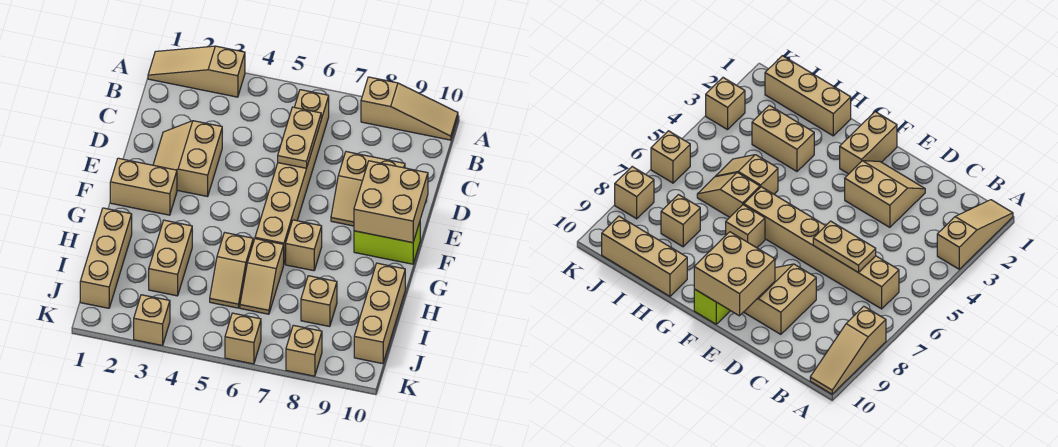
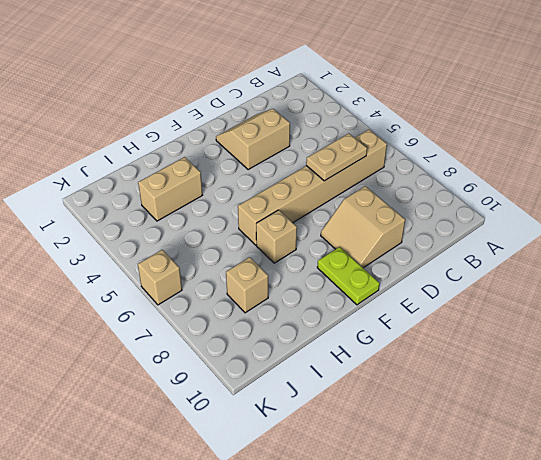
lime plate F9:F10 level 1 -> lime brick F9:F10 level 1
none -> tan slope A1:A3 level 1 top 3
none -> tan slope A8:A10 level 1 top 8
none -> tan brick F1:F2 level 1

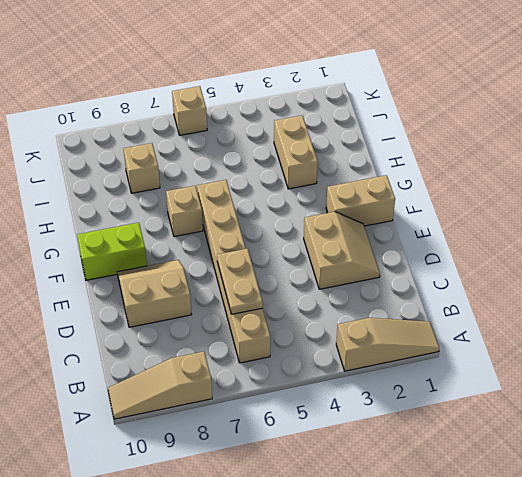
none -> tan brick H1:J1 level 1
none -> tan slope H5:I5 level 1 top H
none -> tan slope H6:I6 level 1 top H

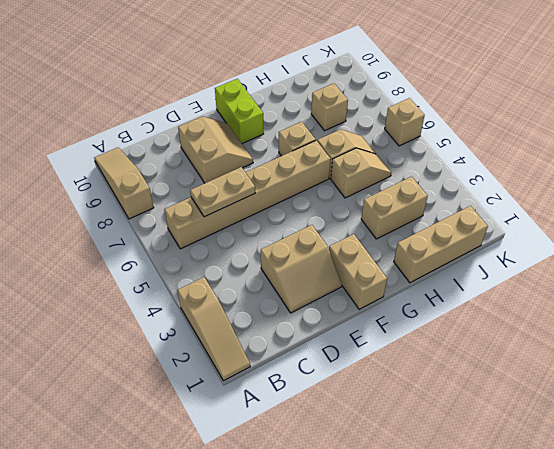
none -> tan brick H10:J10 level 1
none -> tan brick K3 level 1
none -> tan brick K8 level 1

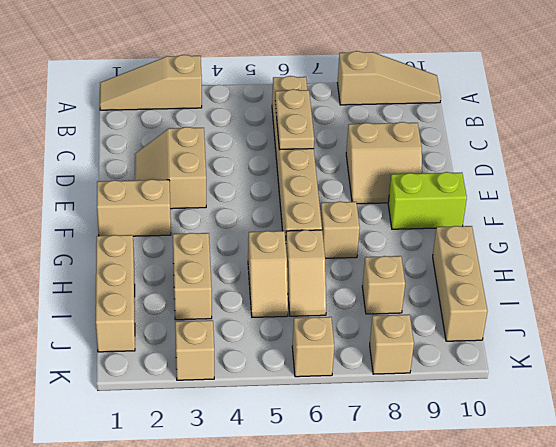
none -> tan brick E9:F10 level 2

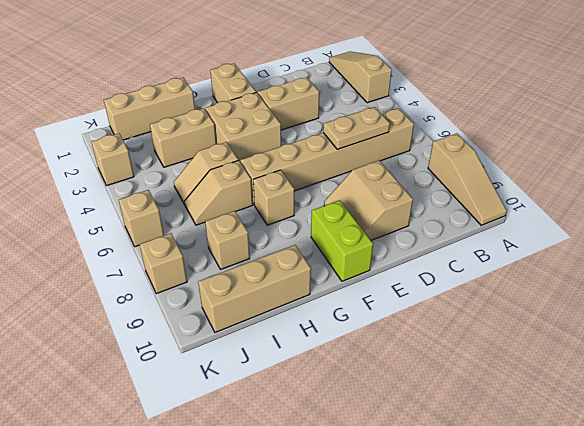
tan brick F3:G4 level 1 -> tan brick E9:F10 level 2

